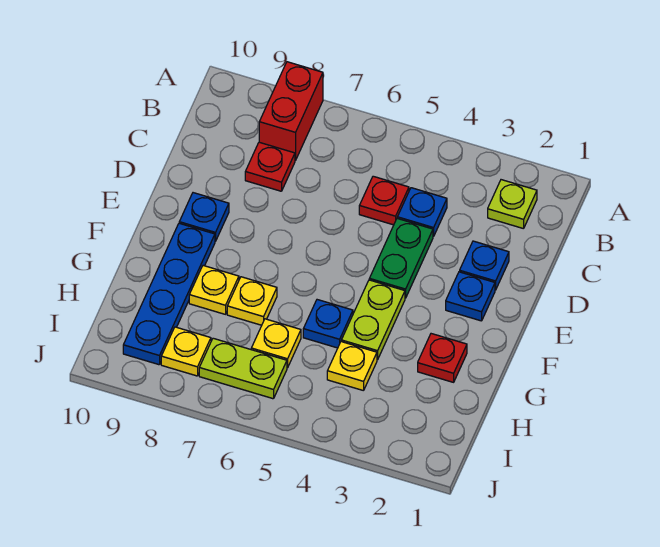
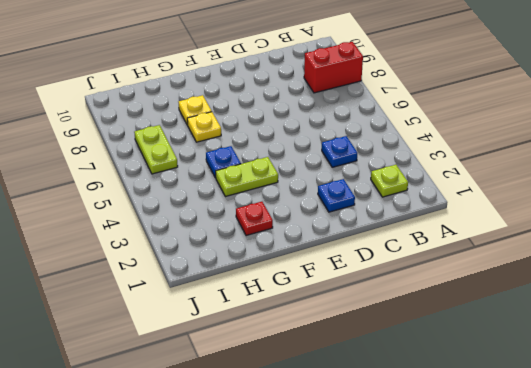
none -> red plate C5 level 1
none -> red plate C8 level 1
none -> green plate D4:E4 level 1

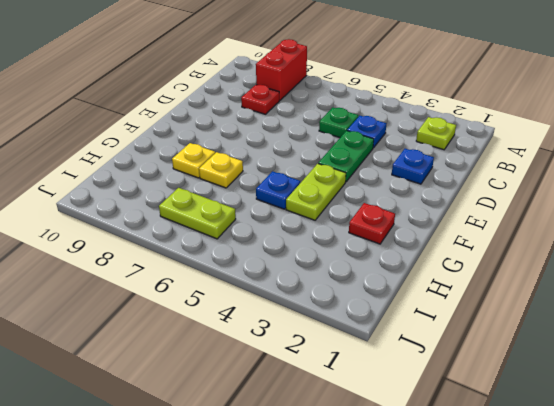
green plate C5 level 1 -> red plate C5 level 1
none -> blue plate E2 level 1
none -> blue plate E9 level 1
none -> blue plate F9:I9 level 1

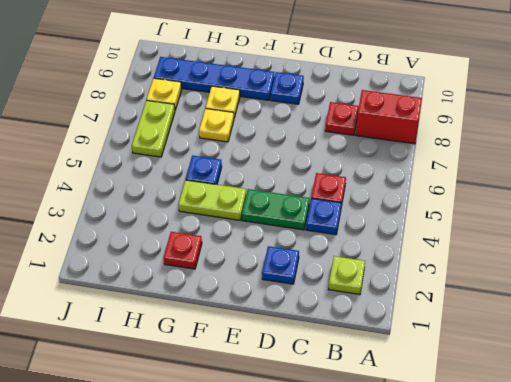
none -> blue plate E2 level 1
none -> yellow plate H4 level 1
none -> yellow plate H6 level 1

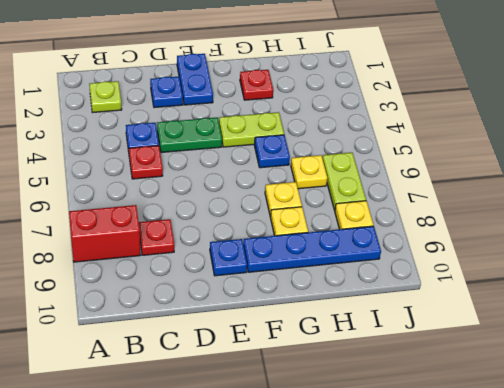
blue plate E1:E2 level 1 -> blue plate E2 level 1
none -> yellow plate H4 level 1

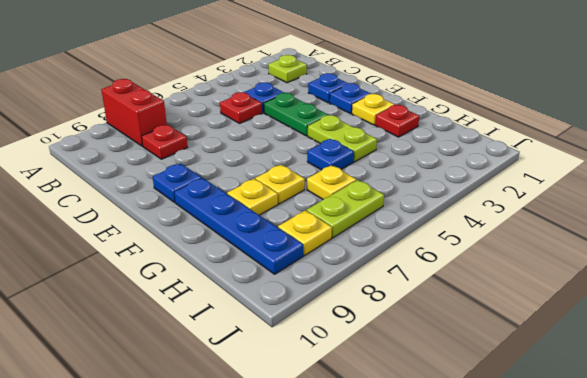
yellow plate F2 level 1 -> yellow plate H4 level 1

